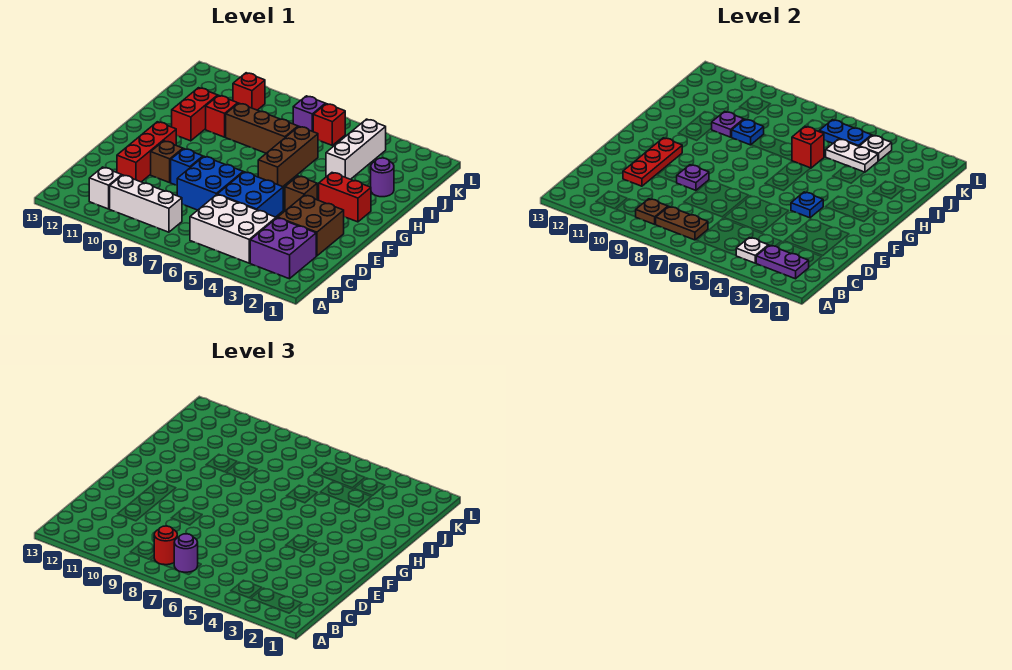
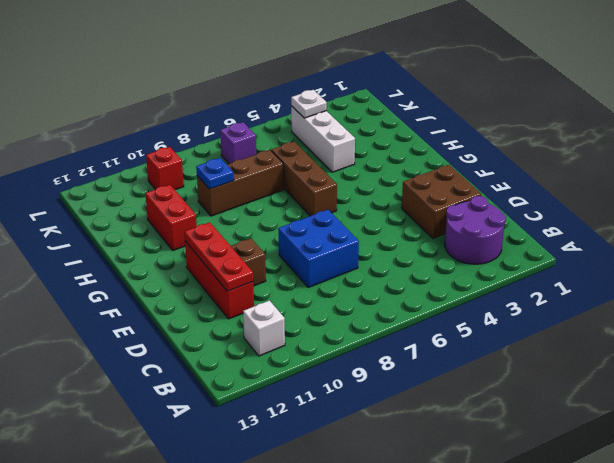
purple round brick B2:C3 level 1 -> purple brick B2:C3 level 1
none -> white brick B4:C6 level 1
none -> white brick B8:B10 level 1
none -> blue brick D5:E6 level 1
none -> blue brick E9 level 1

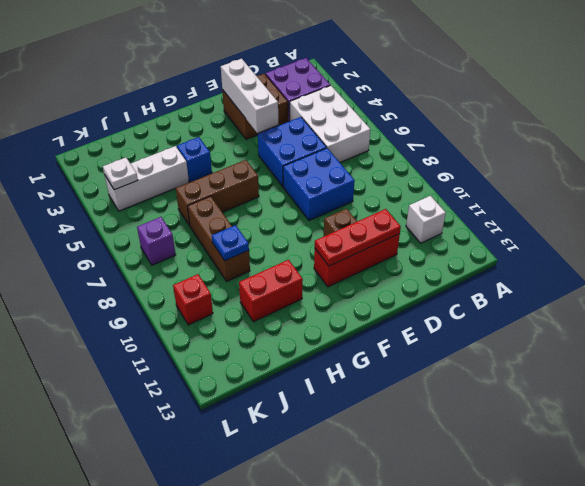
white brick E2:E4 level 2 -> white brick B8:B10 level 1
blue brick H4 level 1 -> blue brick E9 level 1
none -> brown brick F4 level 1
none -> red brick G2:G3 level 1
none -> purple round brick I2 level 1
none -> red brick I10 level 1

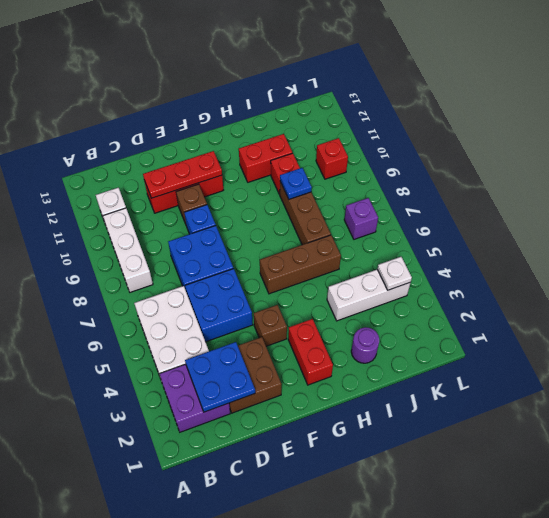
blue plate C2:D3 level 2 -> none
none -> red brick K6 level 1
none -> purple plate B2:B3 level 2
none -> white plate B4 level 2
none -> brown plate B7:B8 level 2

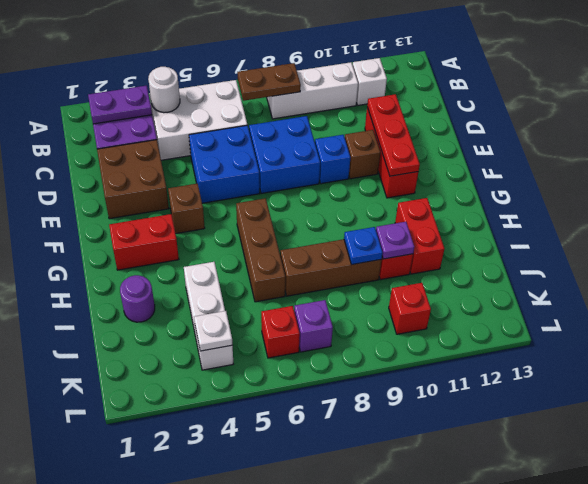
white round brick B4 level 2 -> white plate B4 level 2
none -> brown plate B9 level 2
none -> purple plate E9 level 2
none -> blue plate F4 level 2
none -> red brick I6 level 2

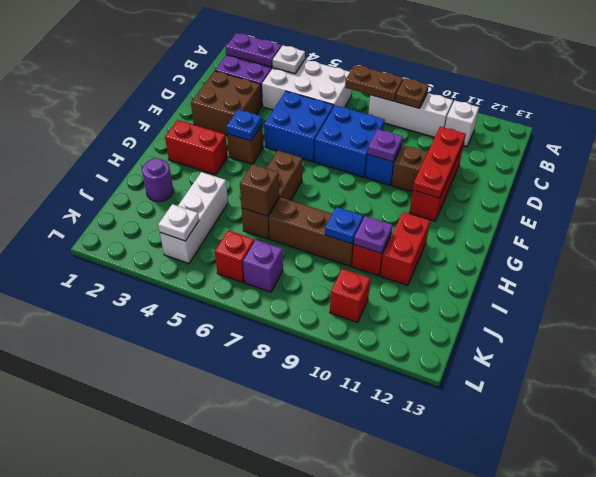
brown brick I6 level 2 -> red brick I6 level 2
none -> white plate J4:J5 level 2
none -> blue plate K5:K6 level 2
none -> purple round brick B7 level 3
none -> red round brick B8 level 3

